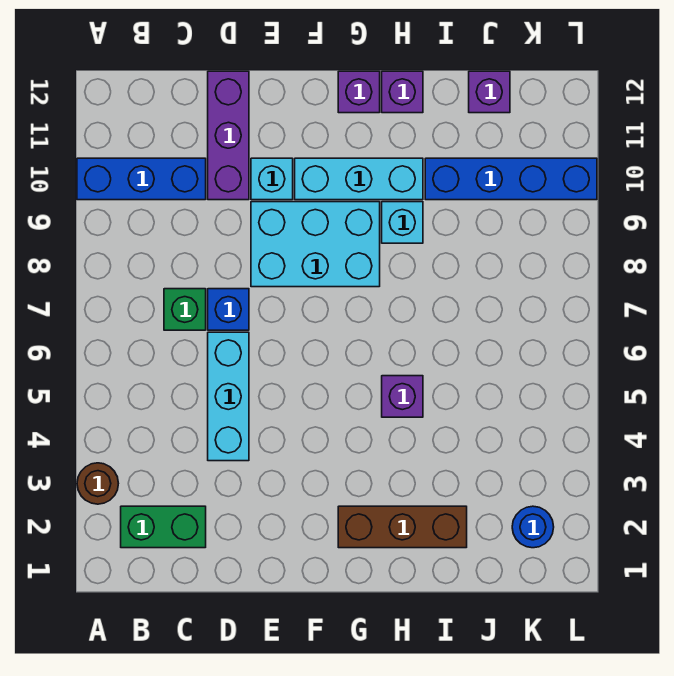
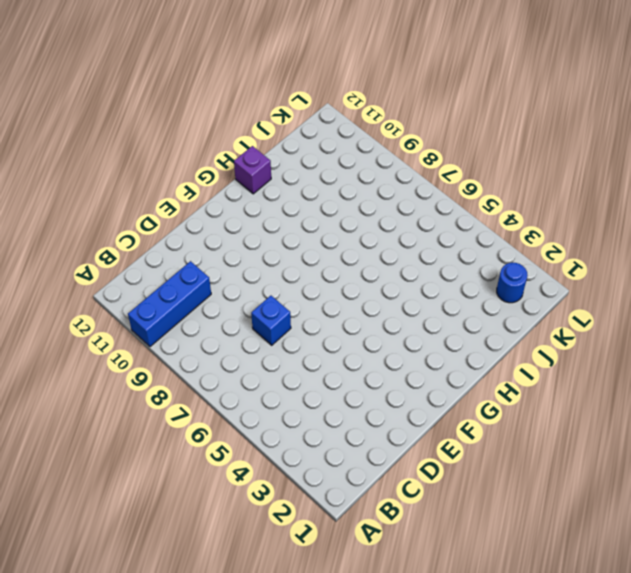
none -> brown round brick A3 level 1
none -> green brick B2:C2 level 1
none -> green brick C7 level 1

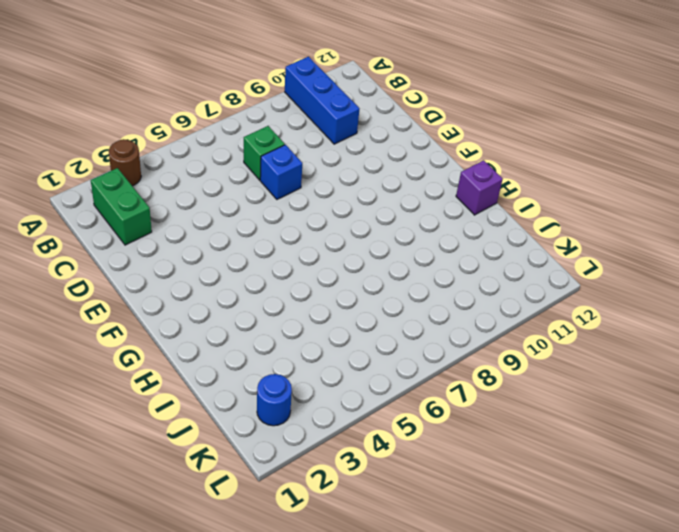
none -> cyan brick D4:D6 level 1
none -> purple brick D10:D12 level 1
none -> cyan brick E8:G9 level 1

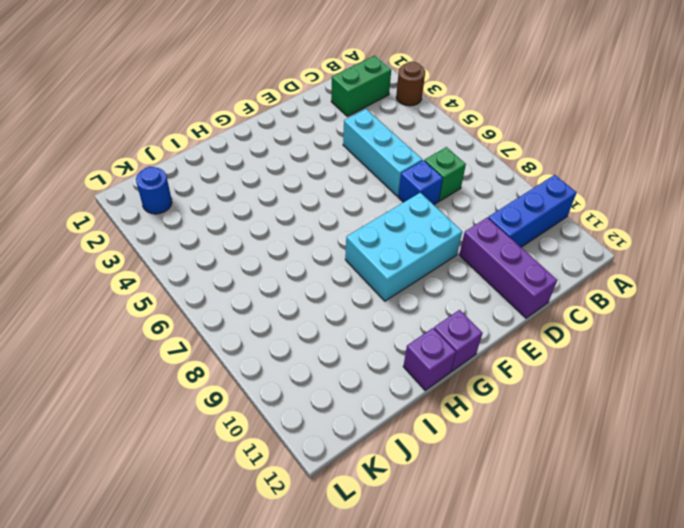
none -> cyan brick E10 level 1
none -> cyan brick F10:H10 level 1
none -> brown brick G2:I2 level 1

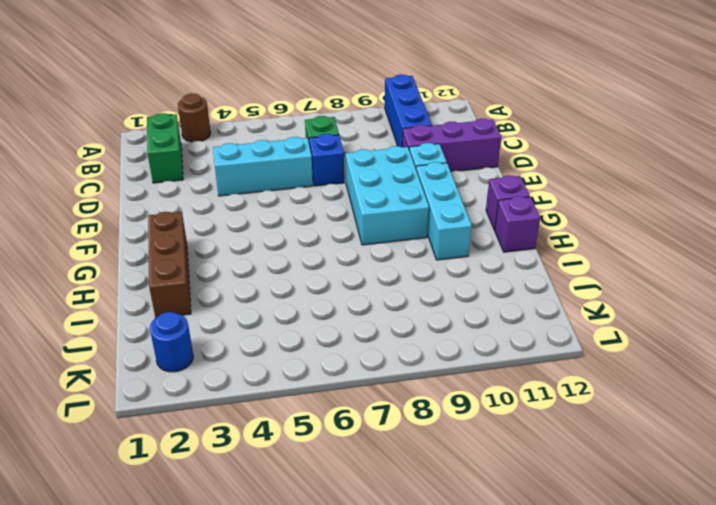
none -> purple brick H5 level 1
none -> cyan brick H9 level 1
none -> blue brick I10:L10 level 1

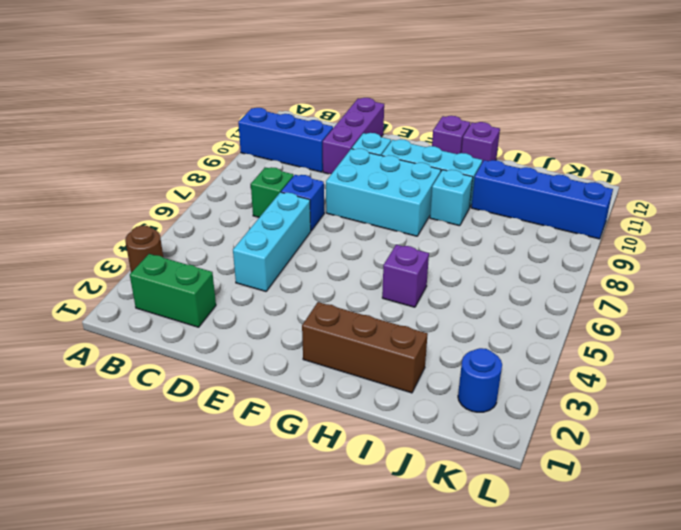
none -> purple brick J12 level 1

